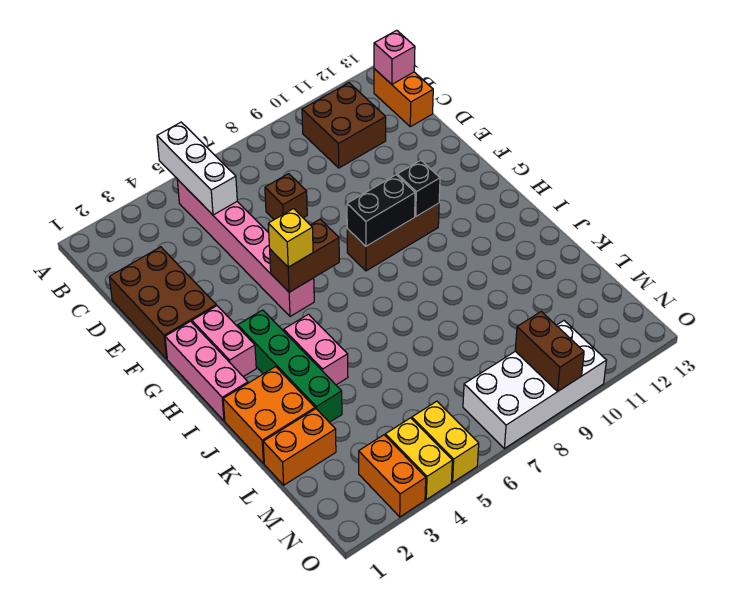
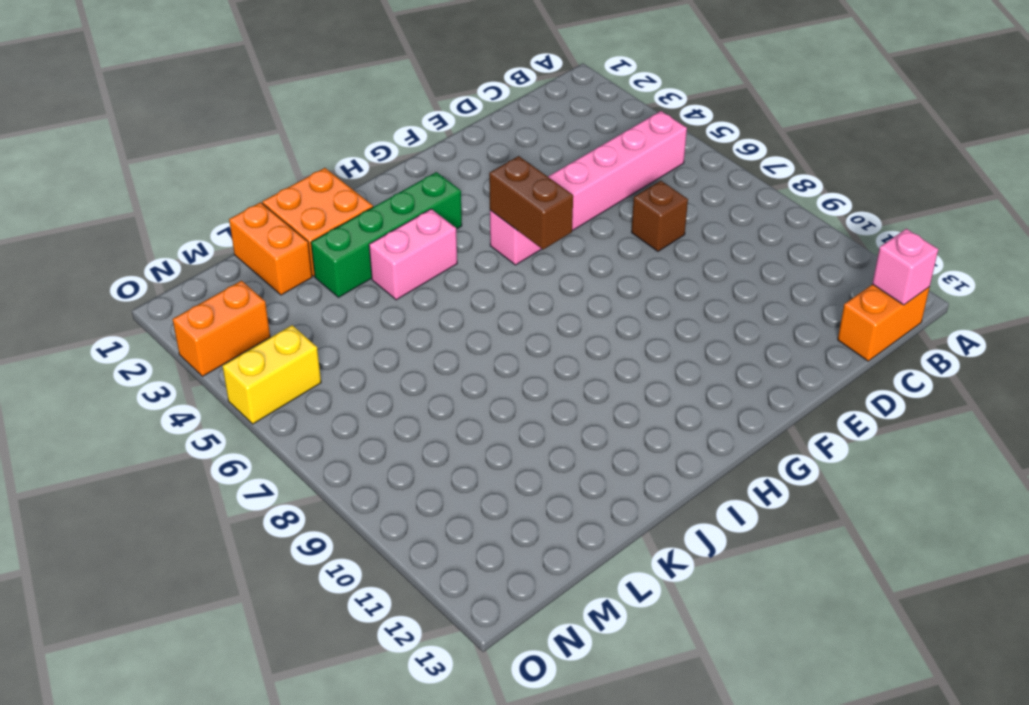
none -> brown brick B10:C11 level 1
none -> brown brick D1:F2 level 1
none -> pink brick G1:I1 level 1

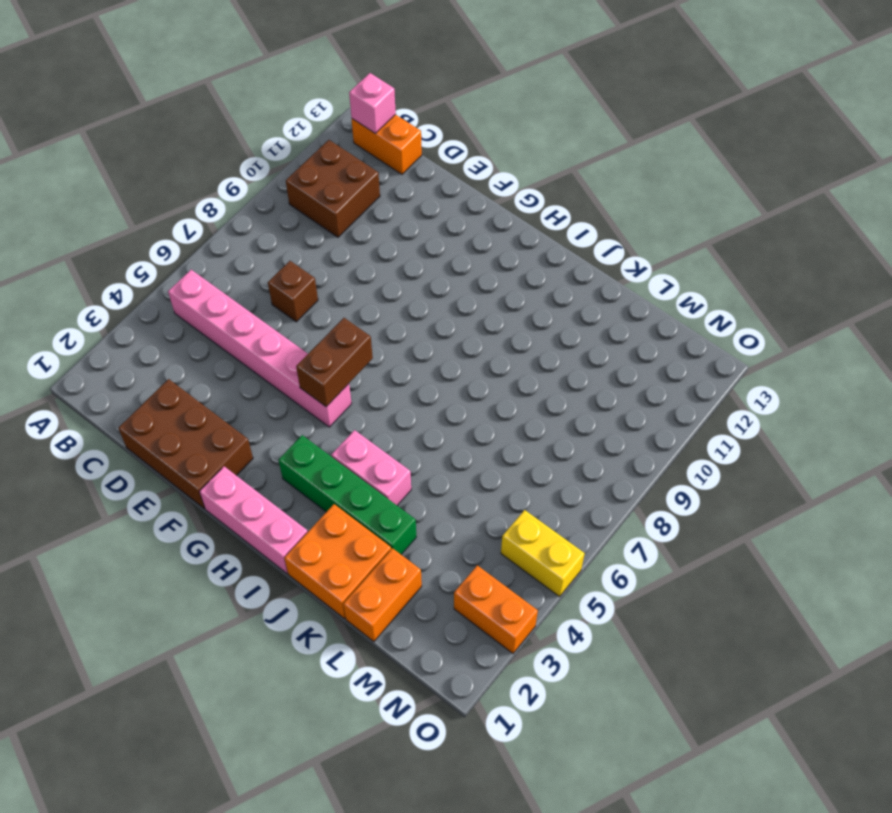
none -> pink brick G2:H2 level 1
none -> brown brick G8:G10 level 1
none -> yellow brick N4:O4 level 1

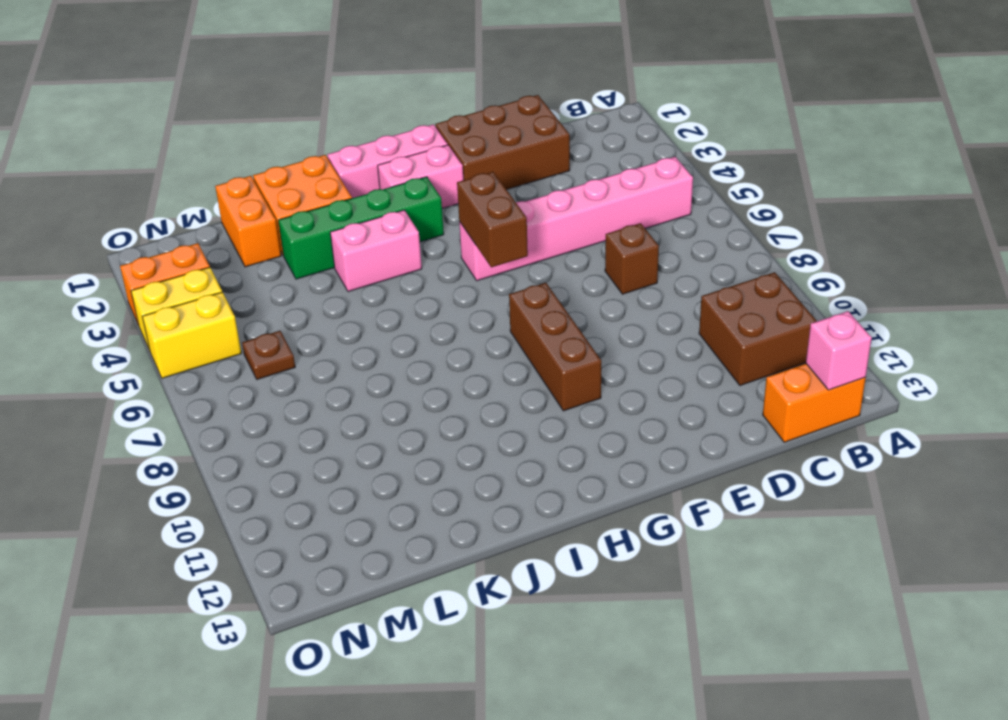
brown plate M6 level 1 -> none
none -> white brick N7:O10 level 1
none -> white brick A5:C5 level 2
none -> black brick G8:G9 level 2

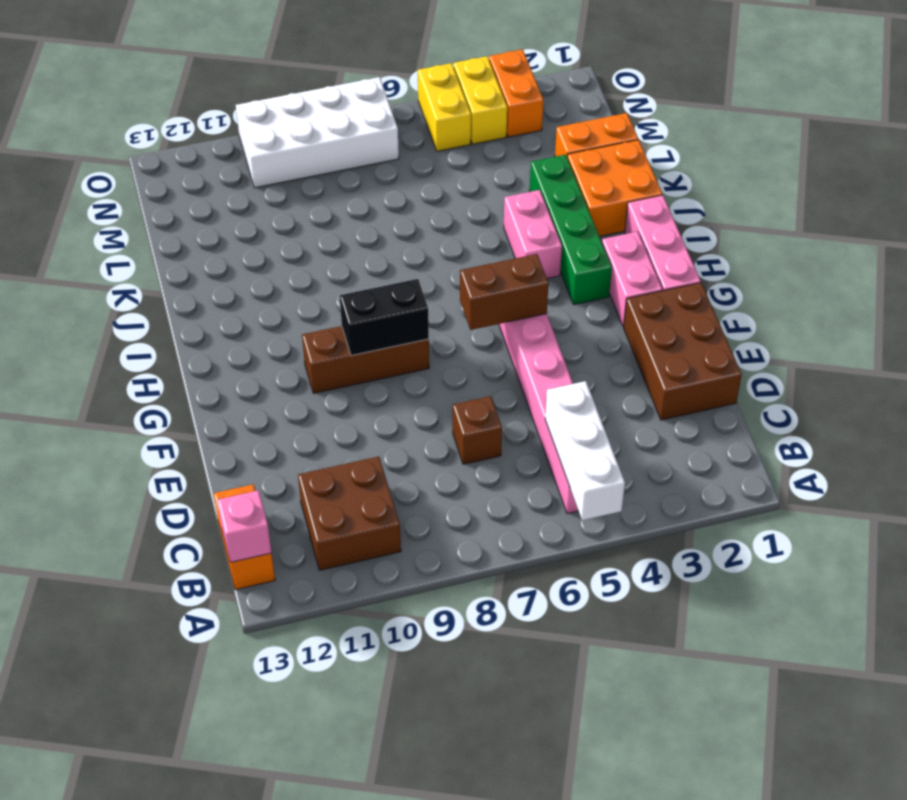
none -> black brick G10 level 2
none -> brown brick N9:O9 level 2
none -> yellow brick G5 level 3

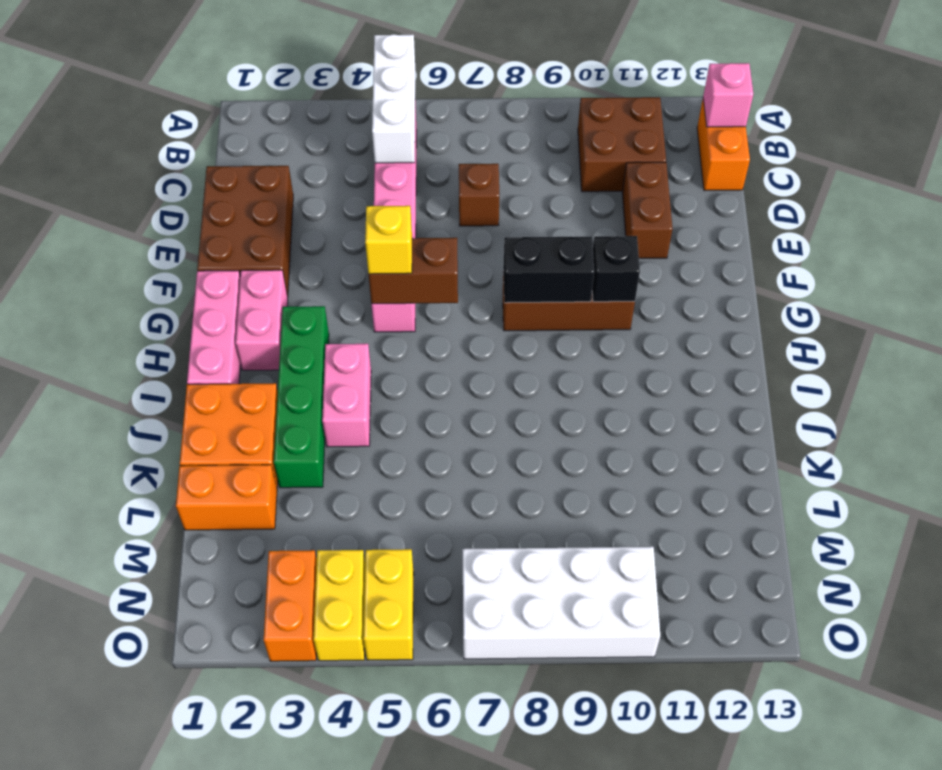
brown brick D11:E11 level 1 -> brown brick N9:O9 level 2

